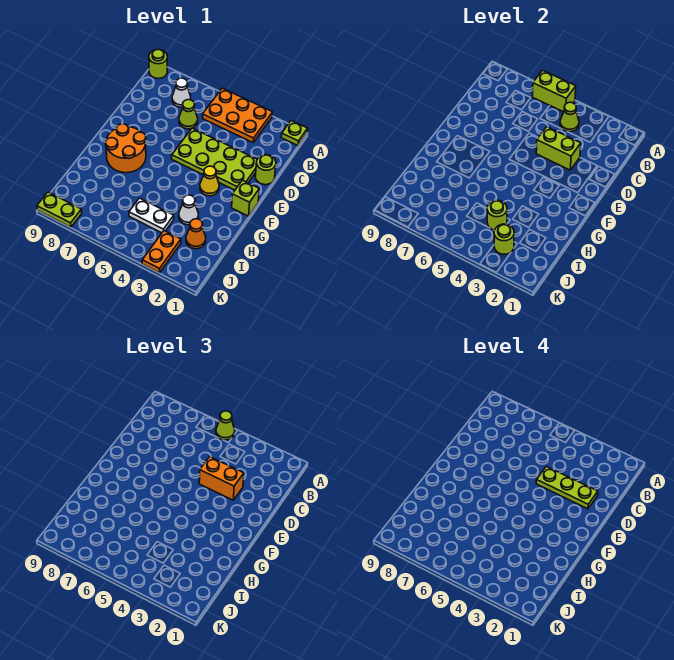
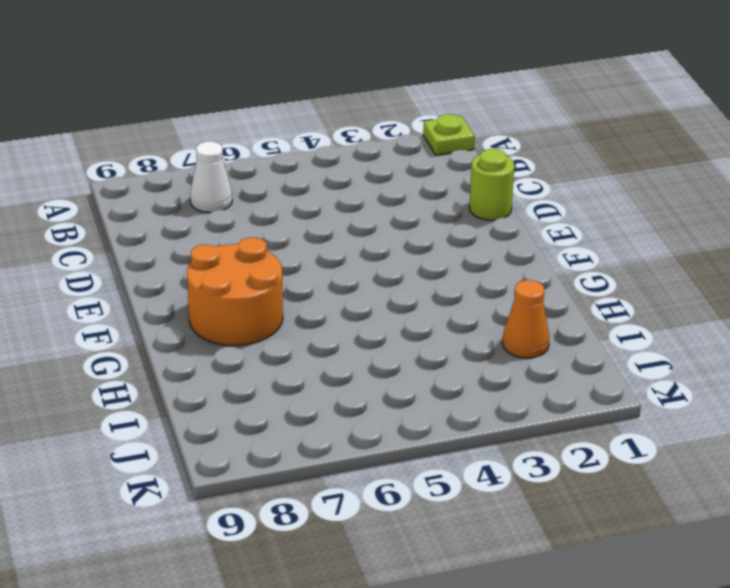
none -> orange plate A3:B5 level 1
none -> lime round brick A9 level 1
none -> lime cone C6 level 1

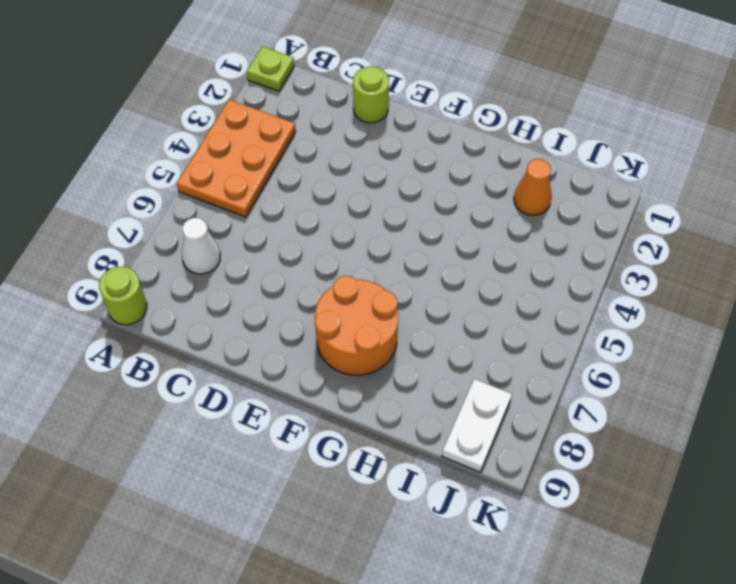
white plate J8:J9 level 1 -> white plate I4:I5 level 1
none -> lime cone C6 level 1
none -> lime plate D2:E5 level 1
none -> lime brick F1 level 1

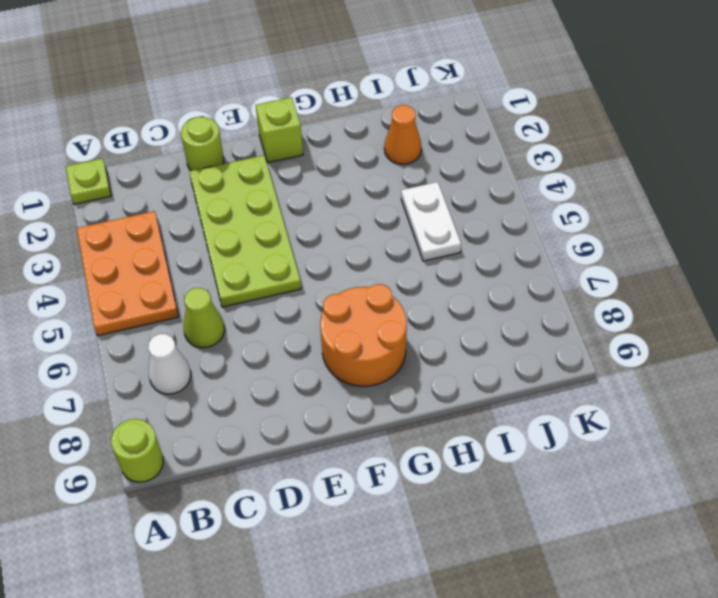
none -> yellow cone F3 level 1
none -> white cone H3 level 1
none -> orange plate J3:K3 level 1

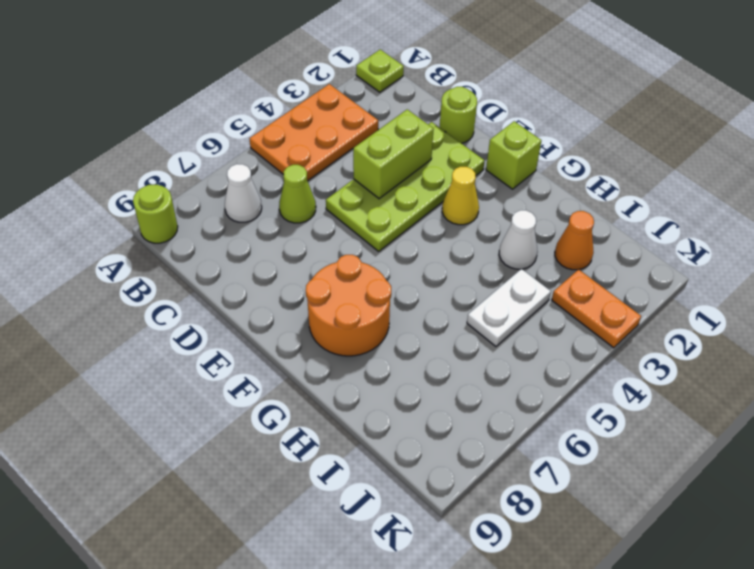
none -> lime plate K8:K9 level 1
none -> lime brick A5:A6 level 2
none -> lime cone B4 level 2

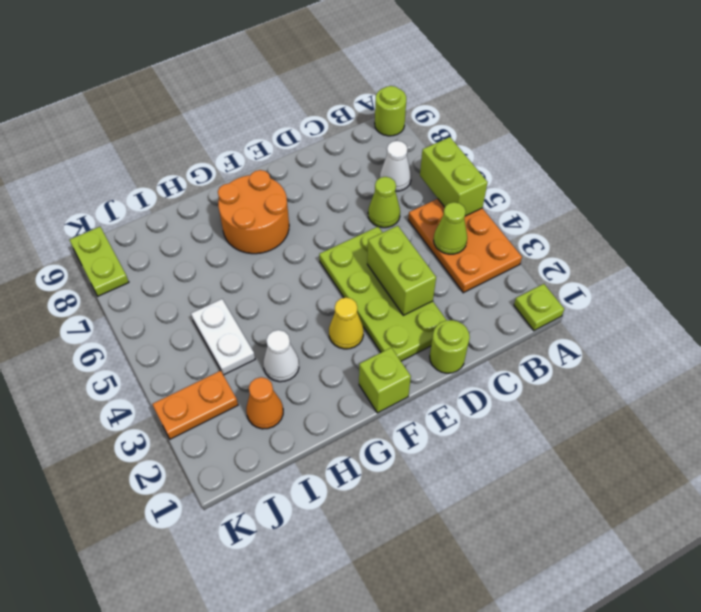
none -> lime round brick I4 level 2
none -> lime round brick J3 level 2
none -> lime cone A5 level 3

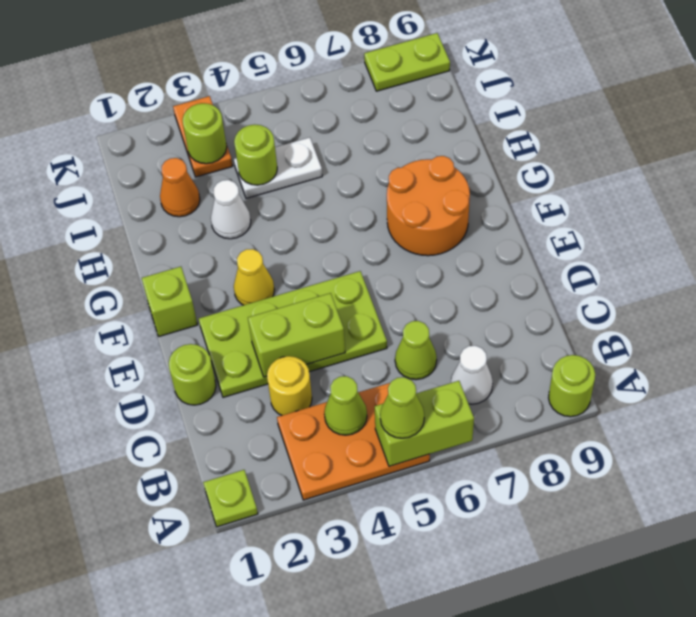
yellow round brick C3 level 1 -> none
none -> orange brick D3:D4 level 3
none -> lime plate D2:D4 level 4

